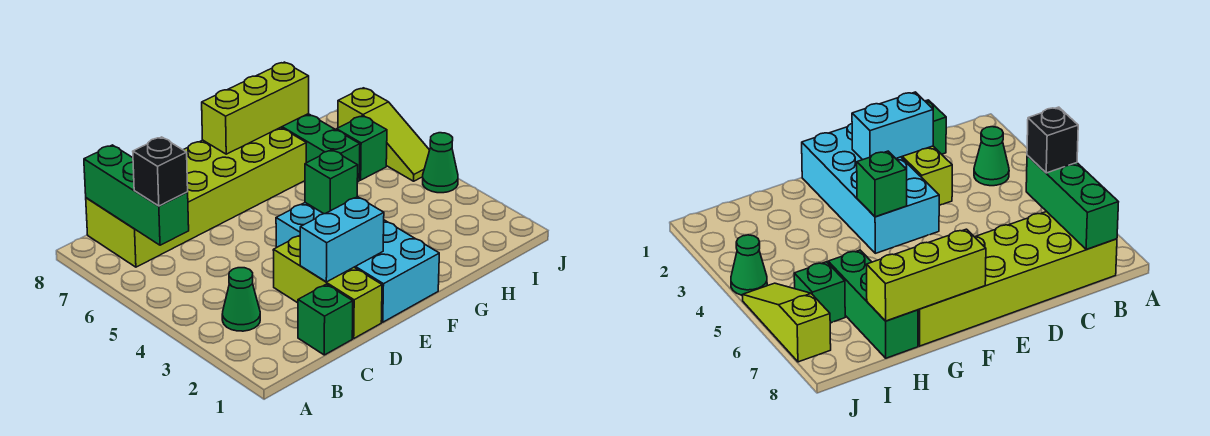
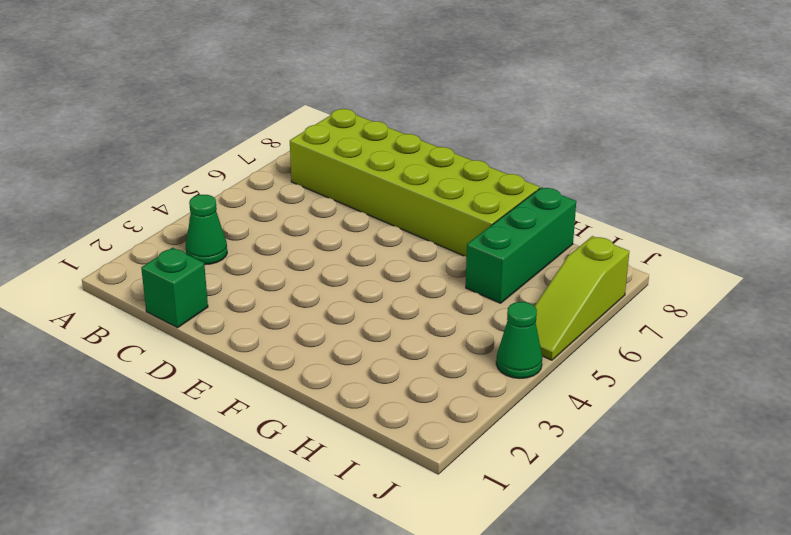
none -> lime brick D1:D3 level 1
none -> cyan brick E1:F4 level 1
none -> green brick I6 level 1

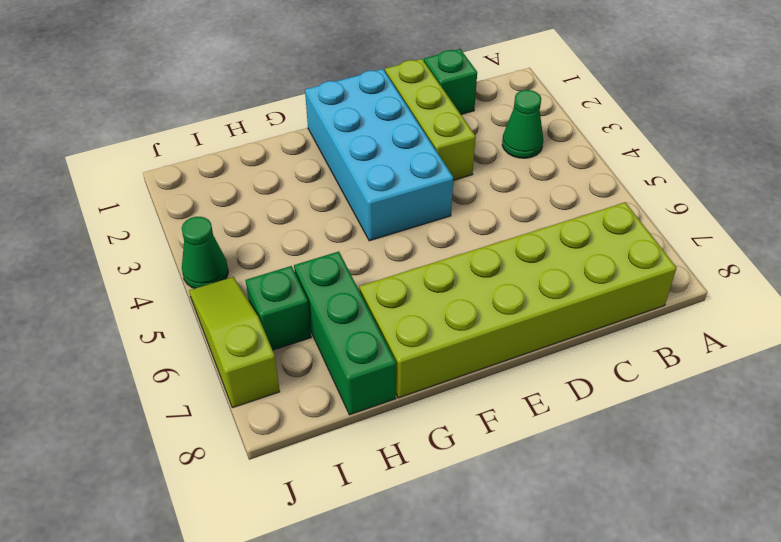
none -> green brick B6:B8 level 2
none -> cyan brick D2:E2 level 2
none -> green brick F4 level 2

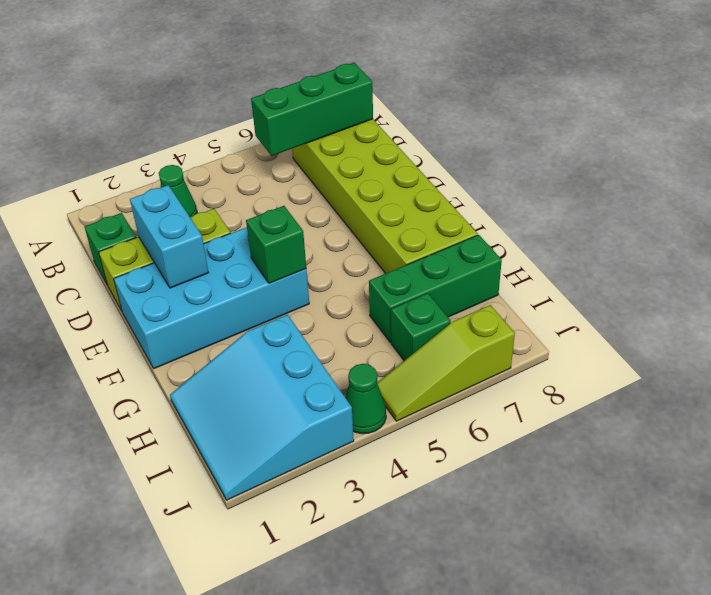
cyan slope H1:J3 level 1 top 3 -> none
none -> lime brick F8:H8 level 2
none -> black brick B6 level 3

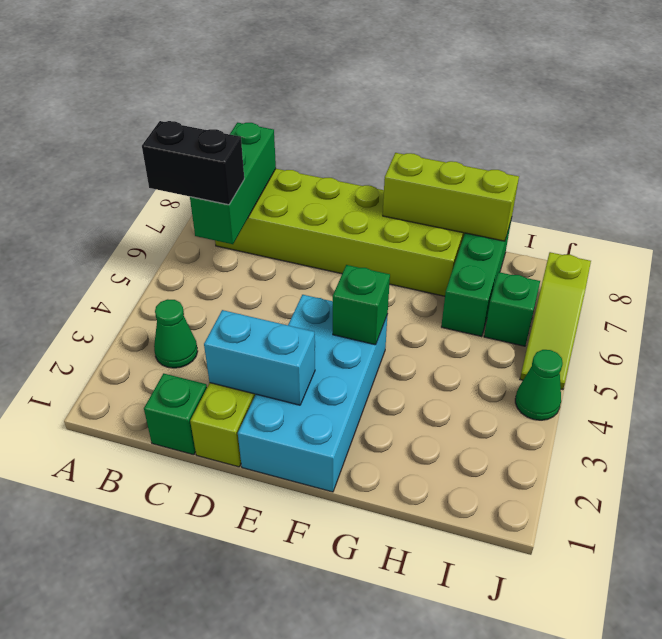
black brick A6:B6 level 3 -> black brick B6 level 3

